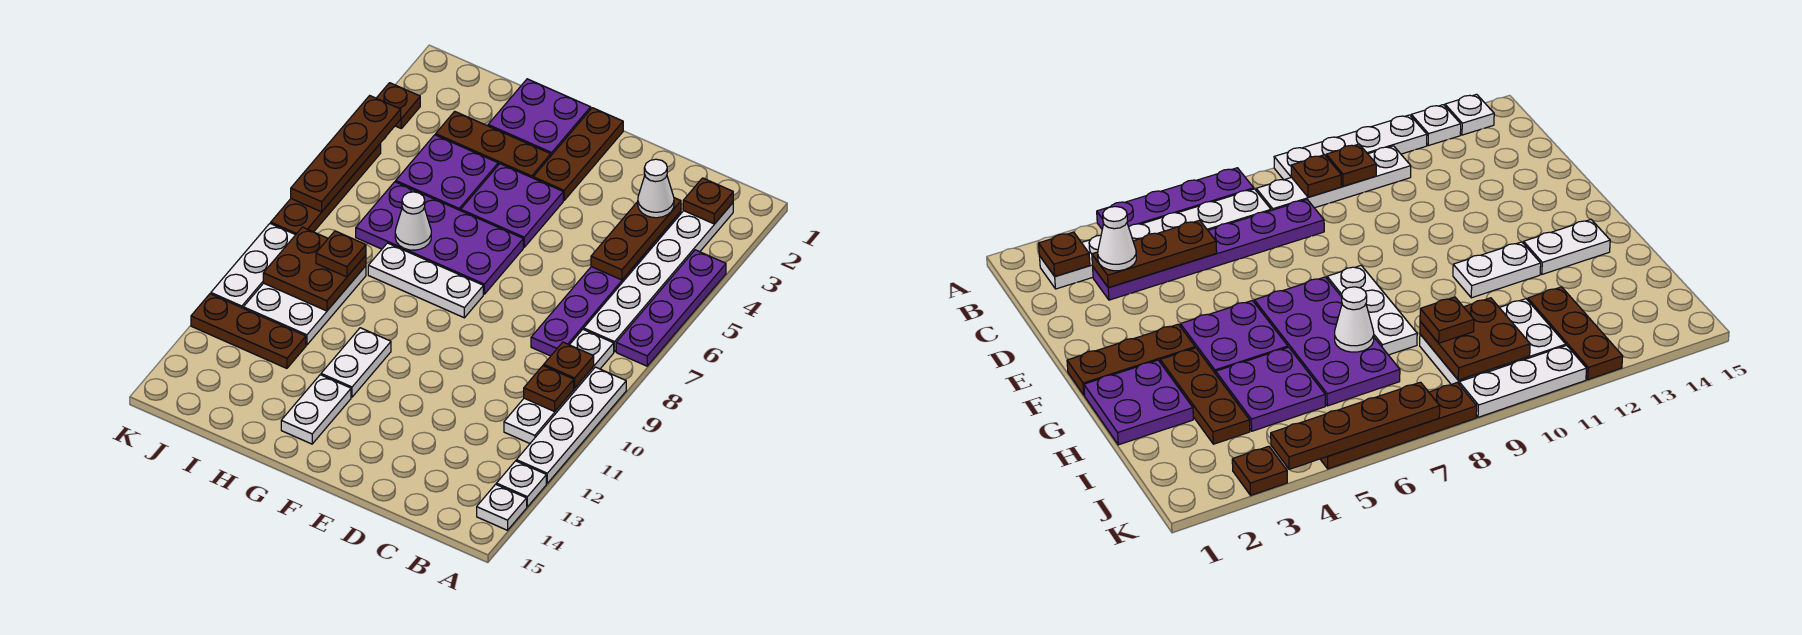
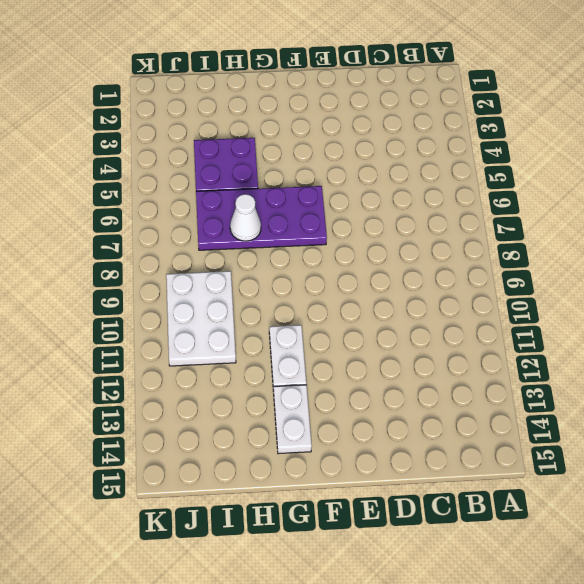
none -> purple plate A4:A7 level 1
none -> white plate A9:A12 level 1
none -> white plate A13 level 1
none -> white plate A14 level 1

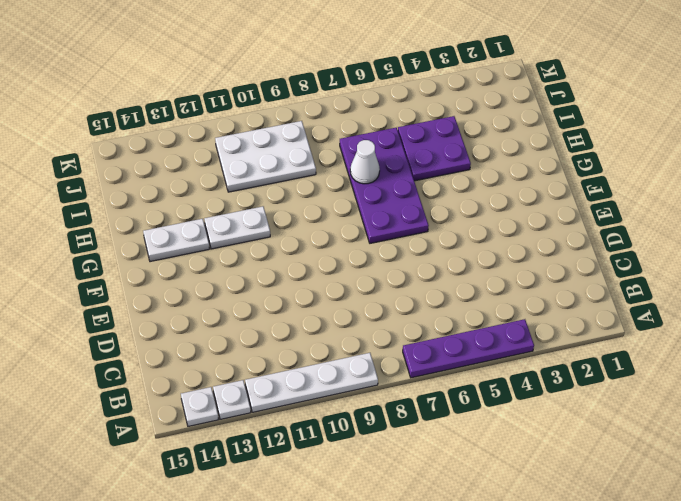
none -> white plate B2:B7 level 1
none -> white plate B8:B11 level 1
none -> purple plate C3:C8 level 1
none -> brown plate F1:F3 level 1

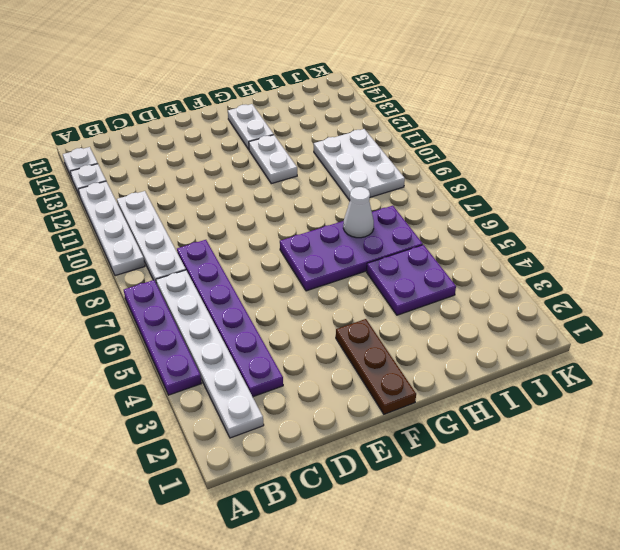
none -> purple plate F4:G5 level 1
none -> white plate F8:H8 level 1
none -> purple plate G1:H2 level 1
none -> brown plate G3:I3 level 1

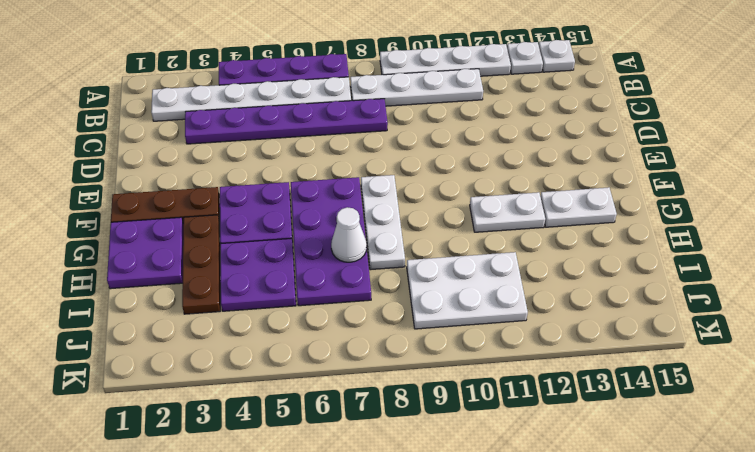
none -> brown plate I12:K12 level 1
none -> brown plate K3 level 1
none -> brown plate K5:K8 level 1
none -> white plate K9:K11 level 1

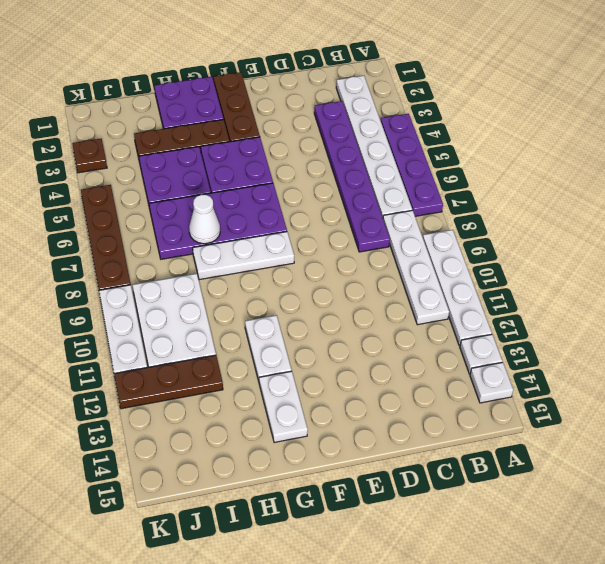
none -> brown plate B2 level 2
none -> brown plate B9 level 2
none -> brown plate B10 level 2
none -> brown plate C3:C5 level 2

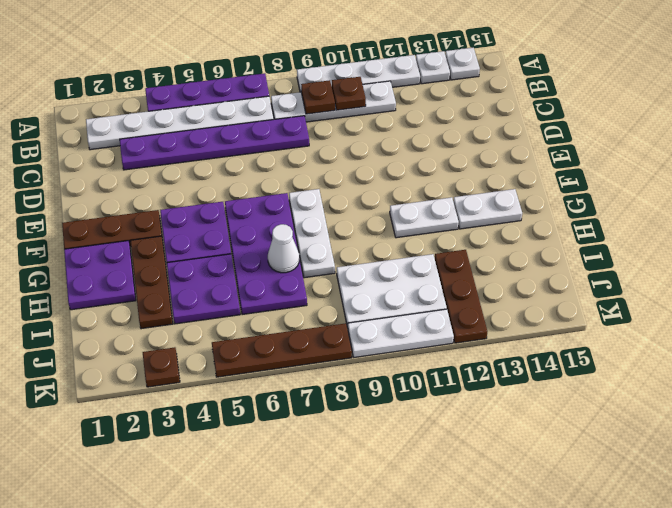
none -> brown plate B2 level 2
none -> brown plate C3:C5 level 2
none -> brown plate I9:J10 level 2
none -> brown plate K4:K7 level 2

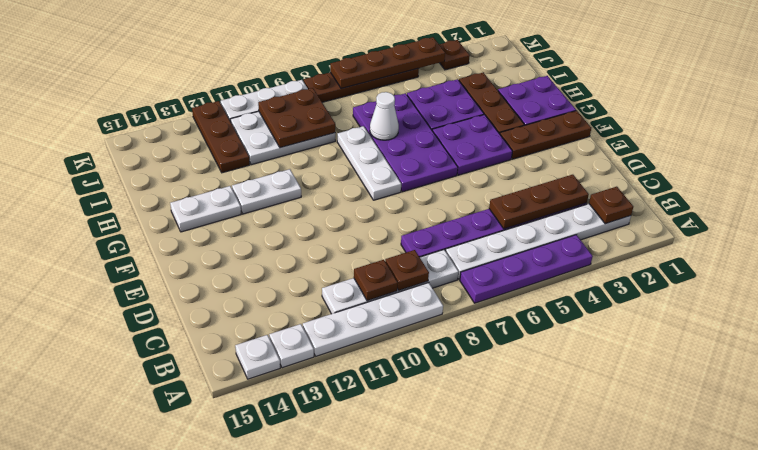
none -> white cone C3 level 3
none -> brown plate I9 level 3

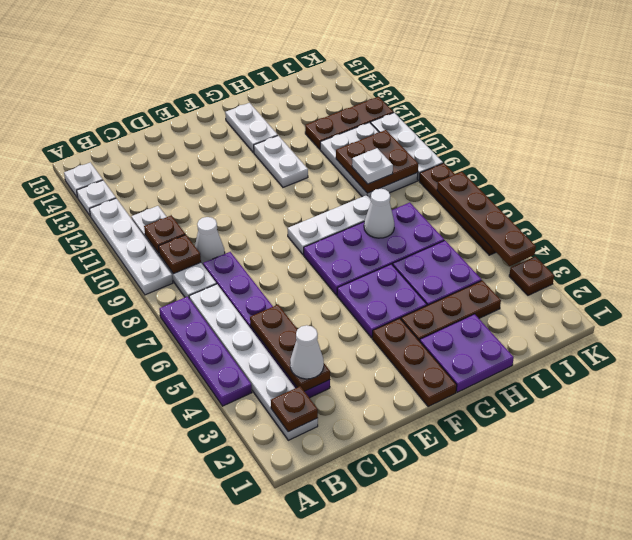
white cone C9 level 1 -> none
white plate I9 level 3 -> brown plate I9 level 3

